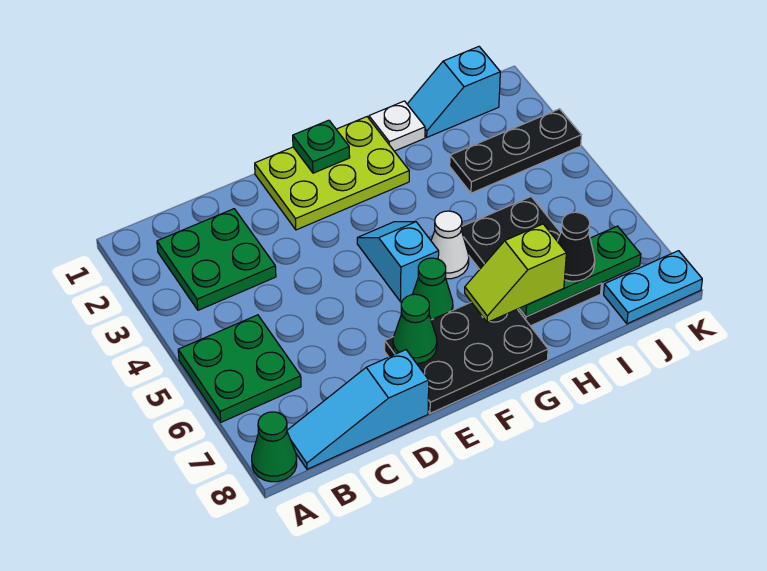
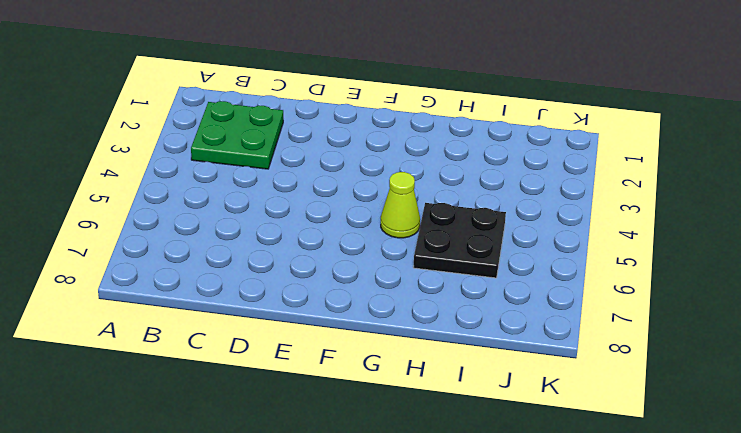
lime cone G5 level 1 -> white cone G5 level 1
black plate H5:I6 level 1 -> black plate H5:I7 level 1
none -> green plate A5:B6 level 1
none -> green cone A8 level 1
none -> cyan slope B8:D8 level 1 top D

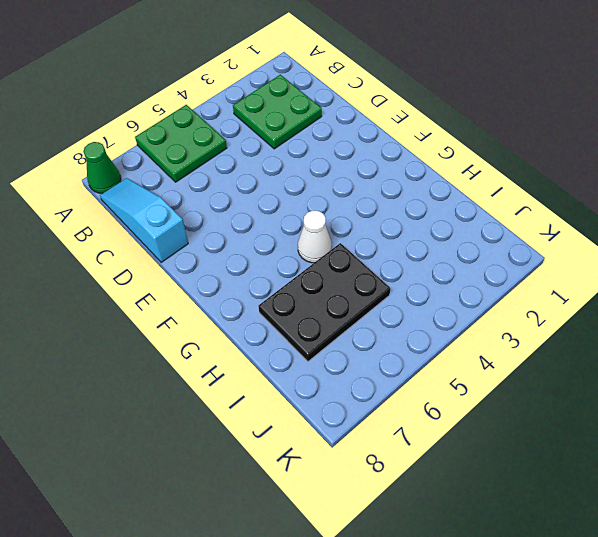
none -> lime plate E1:G2 level 1
none -> black plate E7:G8 level 1
none -> cyan slope F4:F5 level 1 top 5

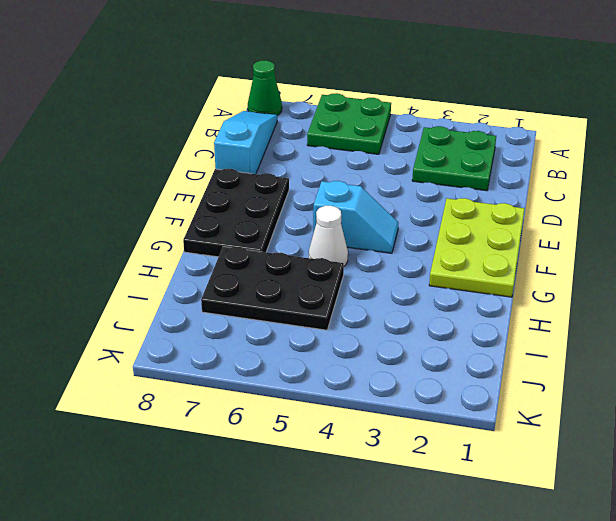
none -> green cone F6 level 1
none -> white plate H1 level 1
none -> cyan slope I1:J1 level 1 top J

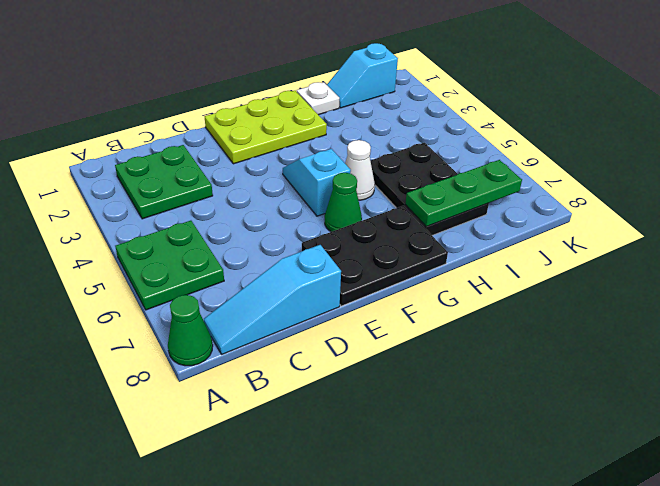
none -> black plate I3:K3 level 1
none -> cyan plate J8:K8 level 1
none -> green cone E7 level 2

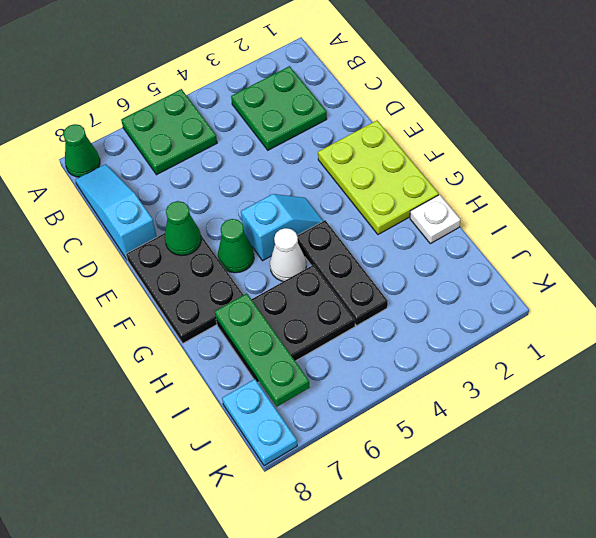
black plate G4:I4 level 1 -> black plate I3:K3 level 1
none -> cyan slope I1:J1 level 1 top J
none -> green plate F1 level 2
none -> lime slope G7:H7 level 3 top H

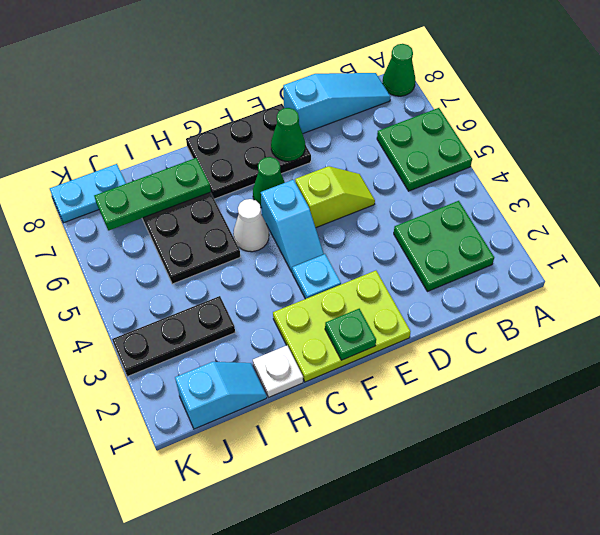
lime slope D5:E5 level 1 top E -> lime slope G7:H7 level 3 top H
cyan plate F3 level 1 -> none
none -> black cone I7 level 3

